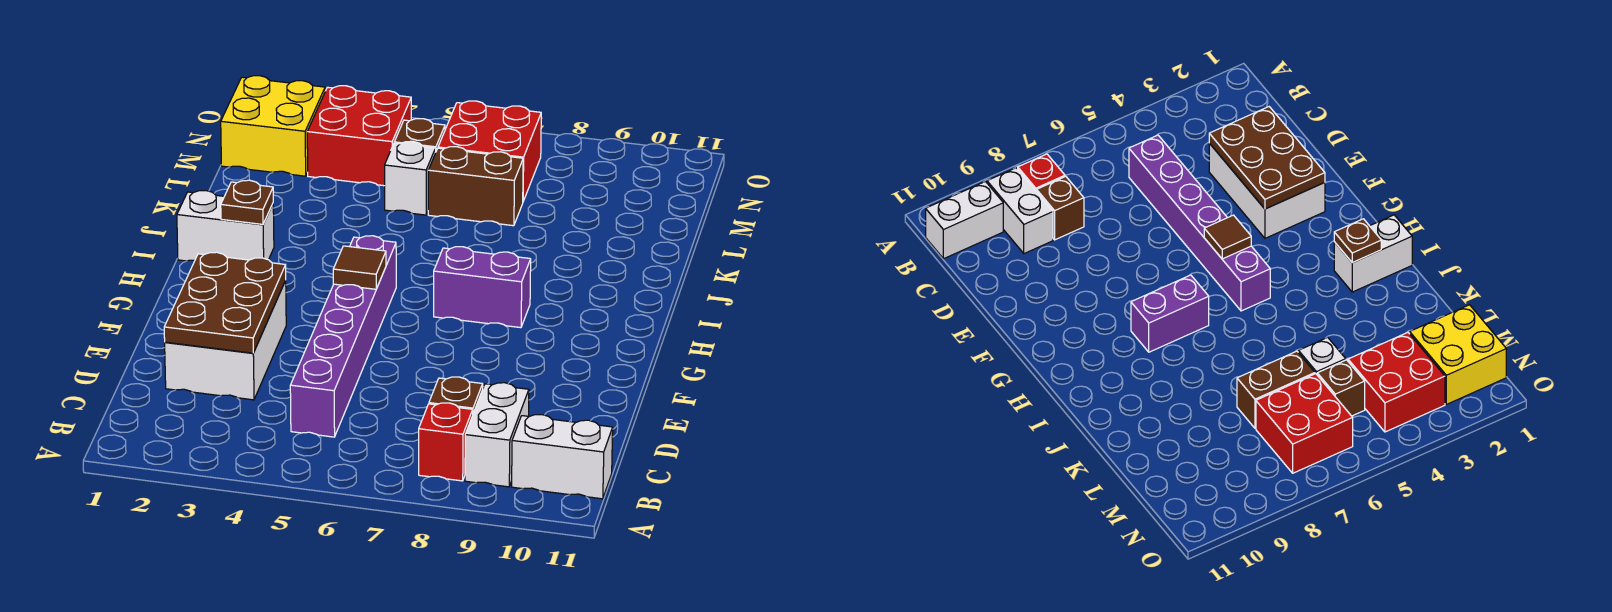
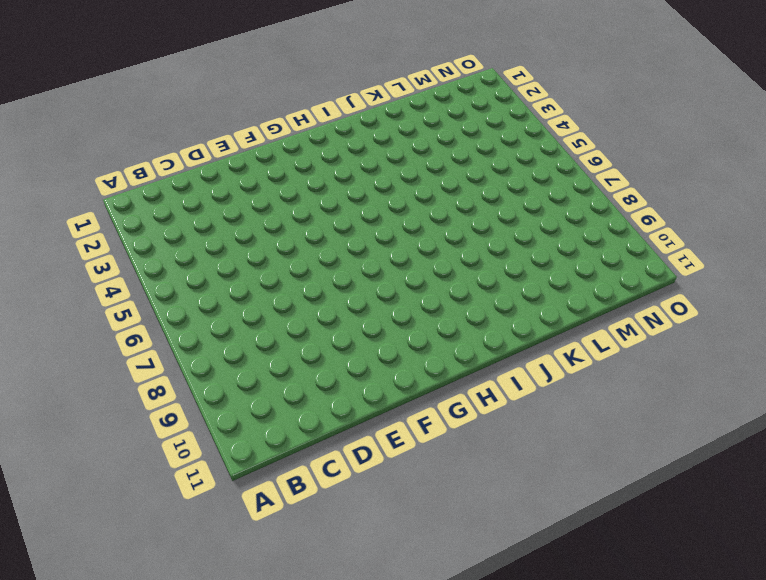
none -> red brick B8 level 1
none -> white brick B9:C9 level 1
none -> white brick B10:B11 level 1

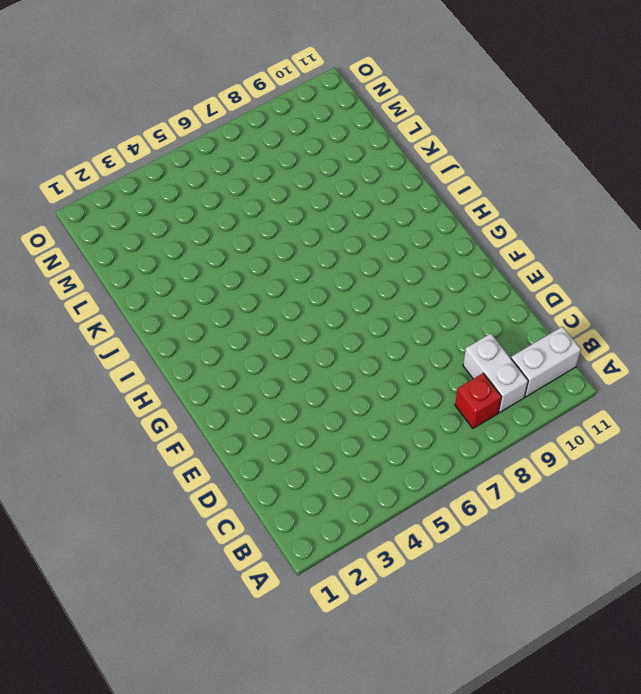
none -> purple brick C5:H5 level 1
none -> brown brick C8 level 1
none -> white brick D2:F3 level 1

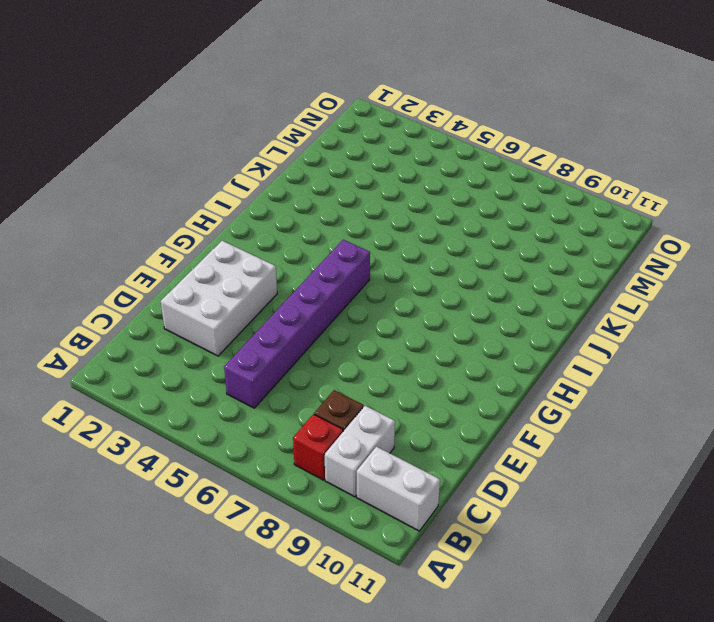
none -> purple brick H7:H8 level 1
none -> white brick I1:I2 level 1
none -> white brick L5 level 1

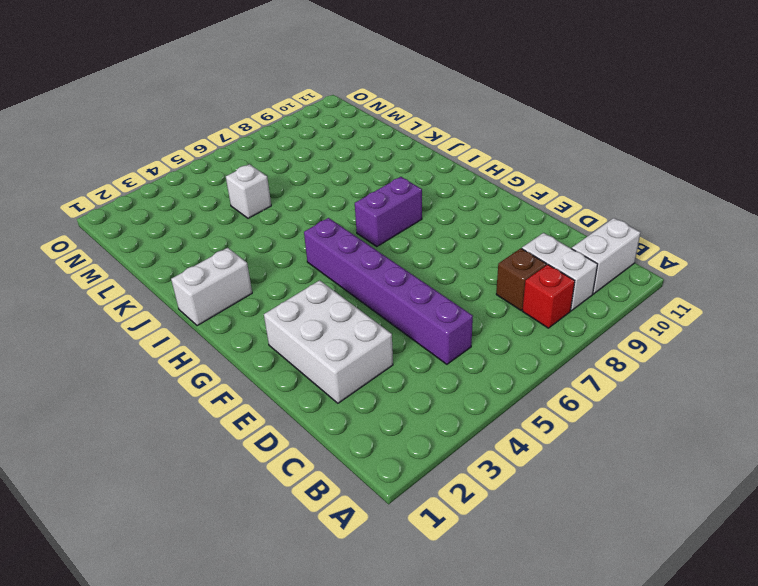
none -> brown brick L6:L7 level 1
none -> yellow brick M1:N2 level 1
none -> red brick M3:N4 level 1

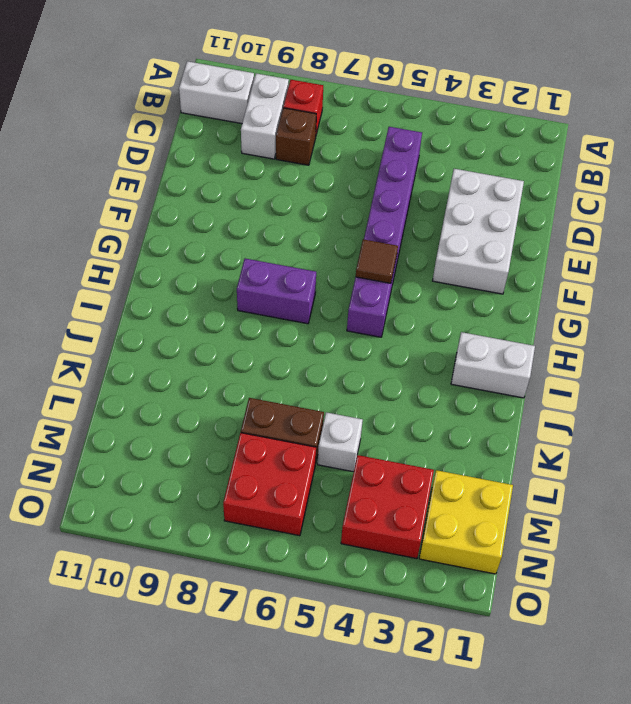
none -> brown brick M5 level 1
none -> brown plate D2:F3 level 2
none -> brown plate I2 level 2

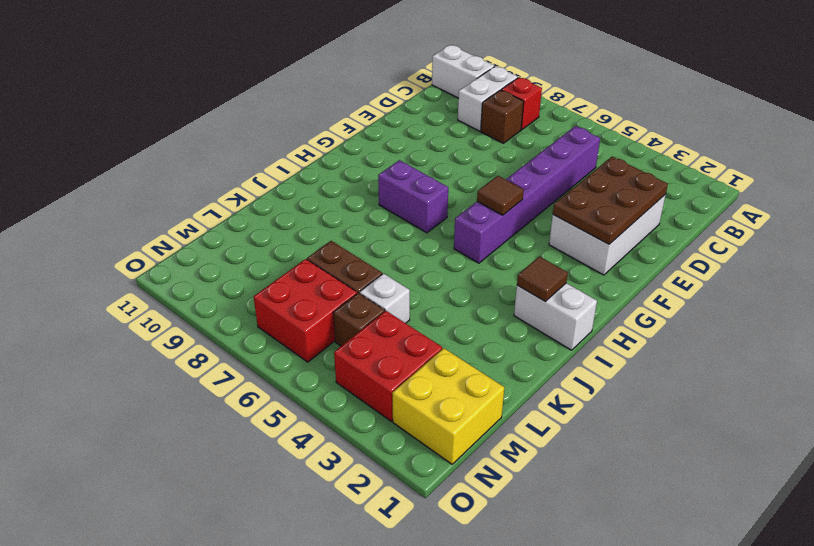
brown tile I2 level 2 -> brown plate I2 level 2

